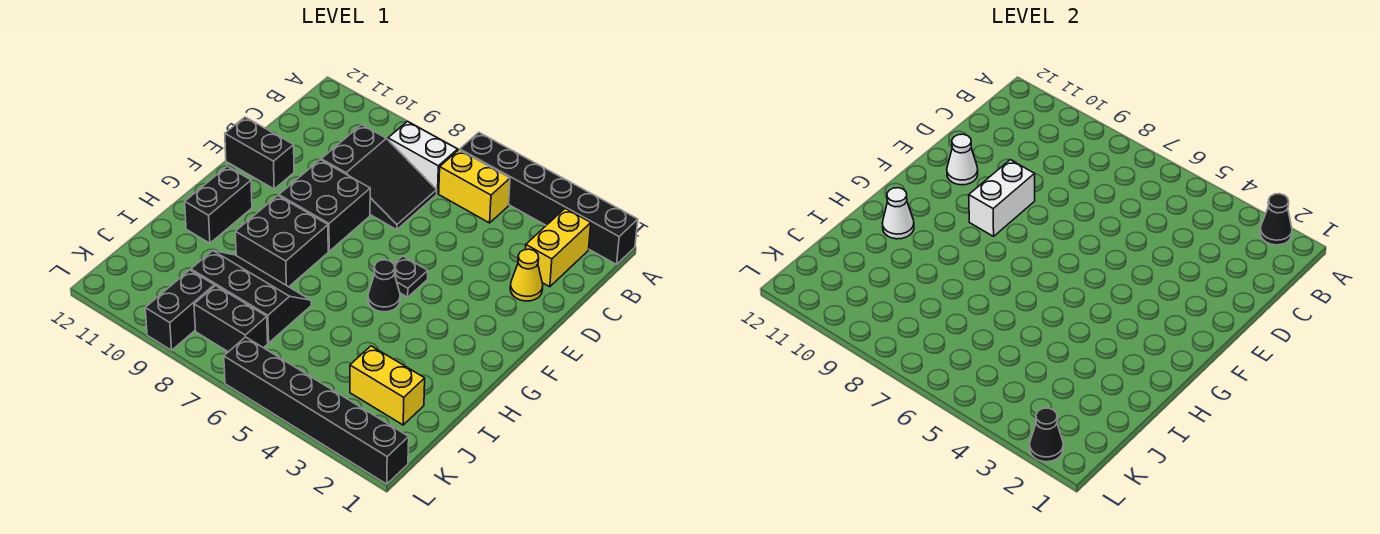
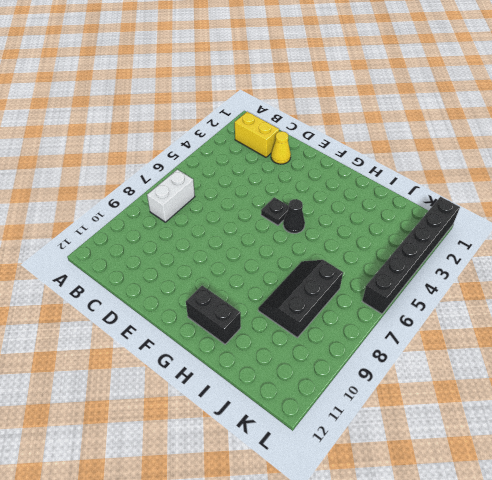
none -> black brick A1:A6 level 1
none -> yellow brick B5:B6 level 1
none -> black slope C7:D9 level 1 top 9

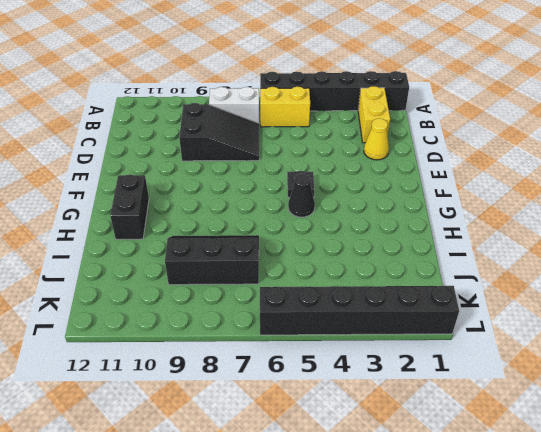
none -> black brick E8:F9 level 1
none -> black brick E11:E12 level 1
none -> black brick G8:H9 level 1

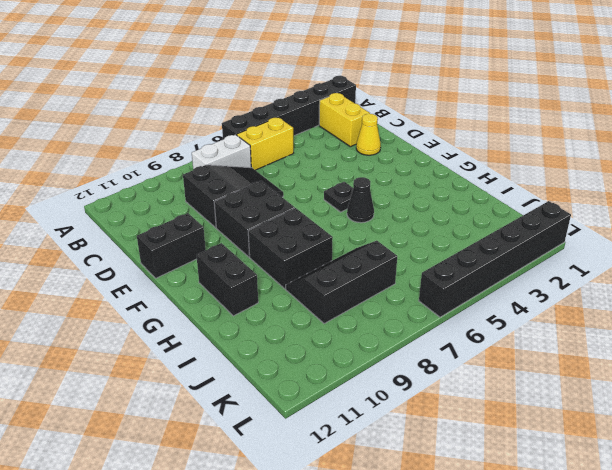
none -> yellow brick J2:J3 level 1
none -> black brick K7:K8 level 1
none -> black brick K9:L9 level 1

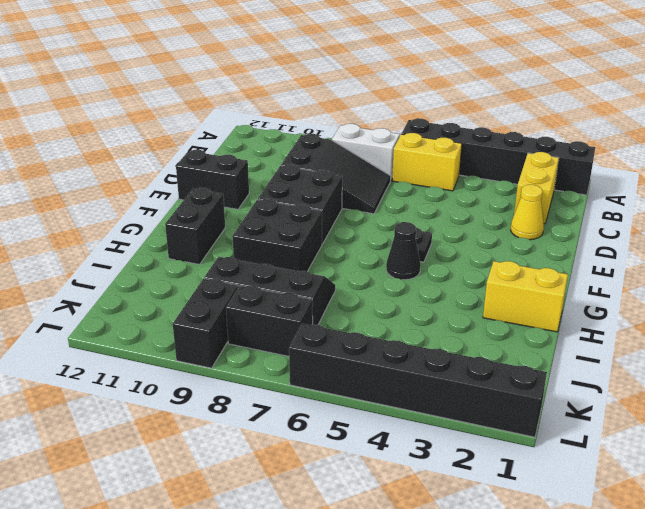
yellow brick H1:H2 level 1 -> yellow brick J2:J3 level 1
none -> black cone A2 level 2
none -> white brick E9:F9 level 2
none -> white cone E11 level 2

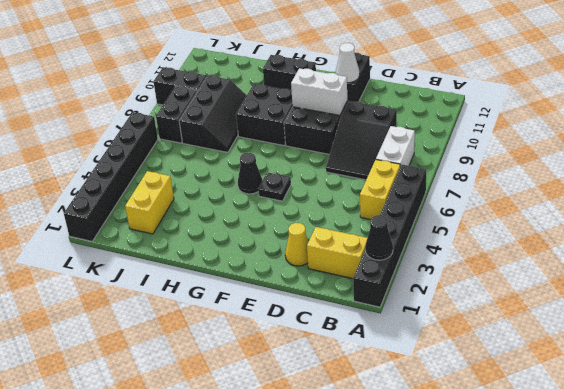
none -> white cone H11 level 2
none -> black cone L2 level 2

